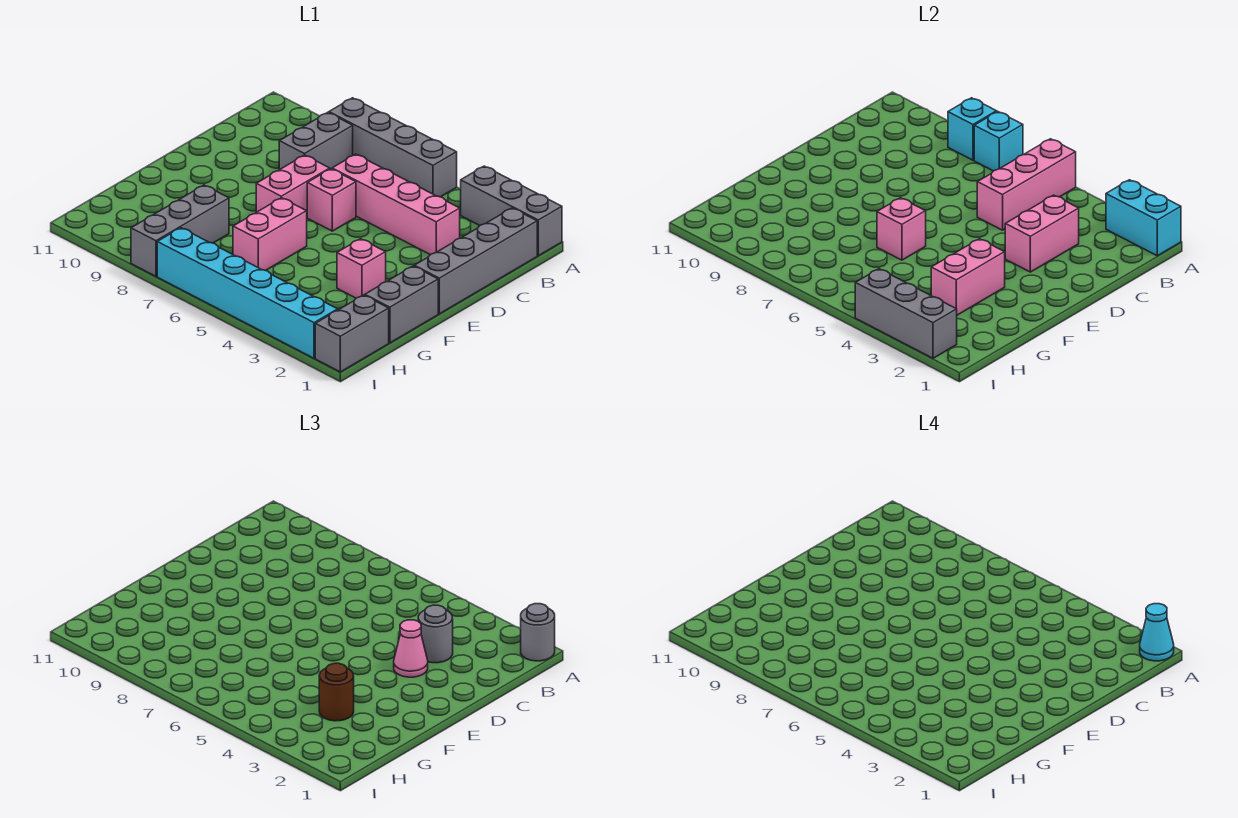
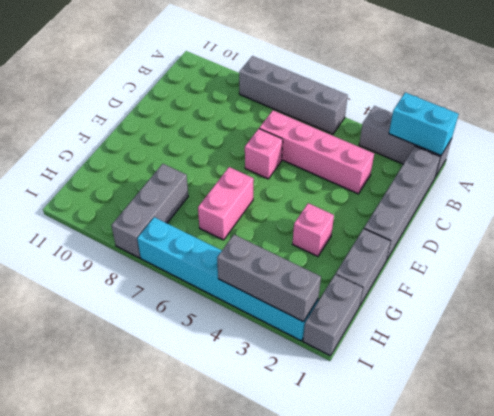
none -> grey brick B8:C8 level 1
none -> pink brick D7:E7 level 1
none -> pink brick A5:C5 level 2

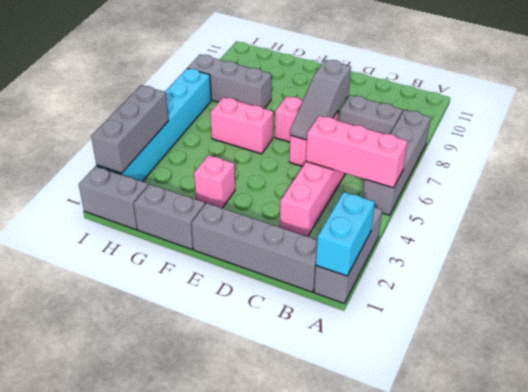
grey slope D6:D8 level 2 top 8 -> none
none -> cyan brick A7 level 2
none -> cyan brick A8 level 2
none -> pink brick C3:D3 level 2

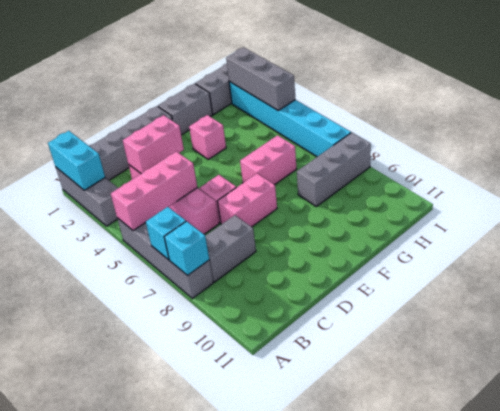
none -> pink brick F3:G3 level 2
none -> pink brick F6 level 2
none -> grey round brick A1 level 3

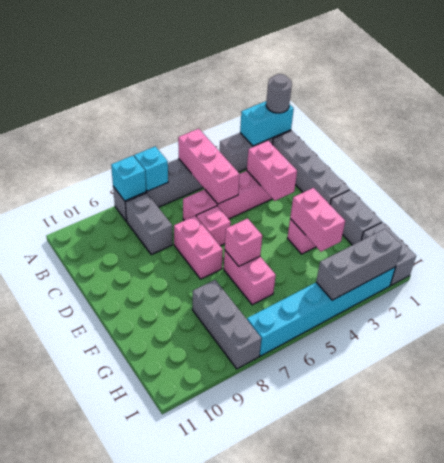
none -> grey round brick C3 level 3
none -> pink cone D3 level 3
none -> brown round brick G3 level 3

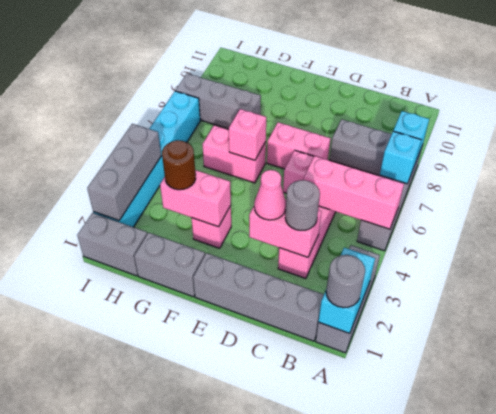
none -> cyan cone A1 level 4

